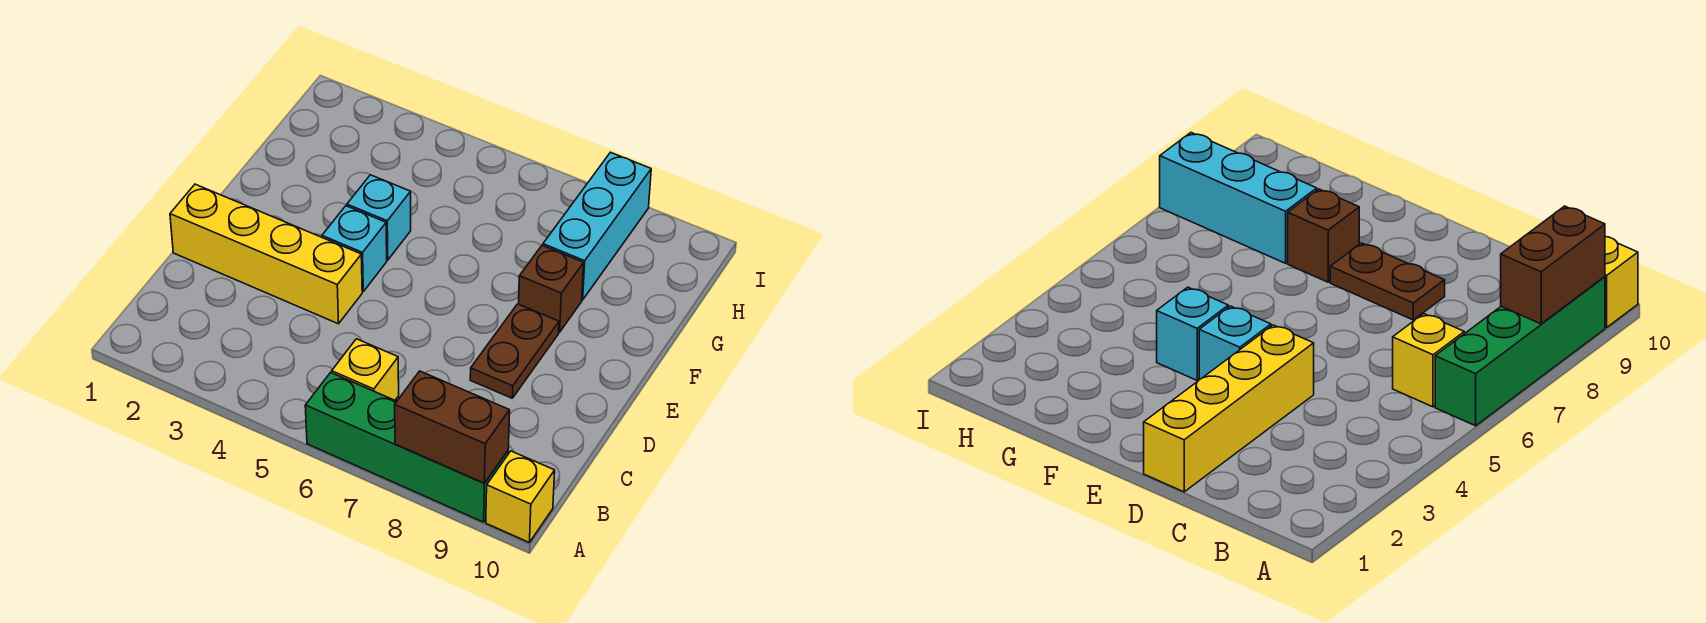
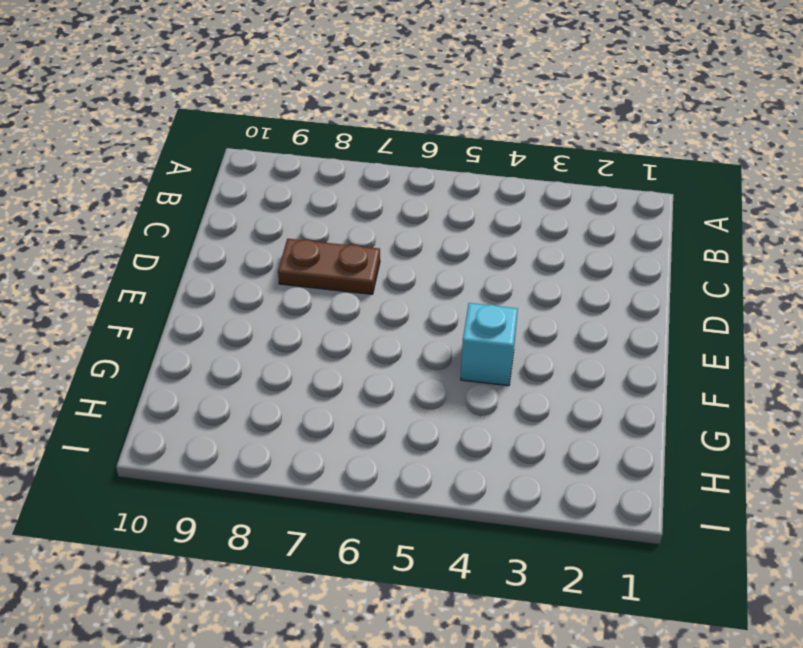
brown plate D7:D8 level 1 -> brown plate D8:E8 level 1
none -> green brick A6:A9 level 1
none -> yellow brick A10 level 1

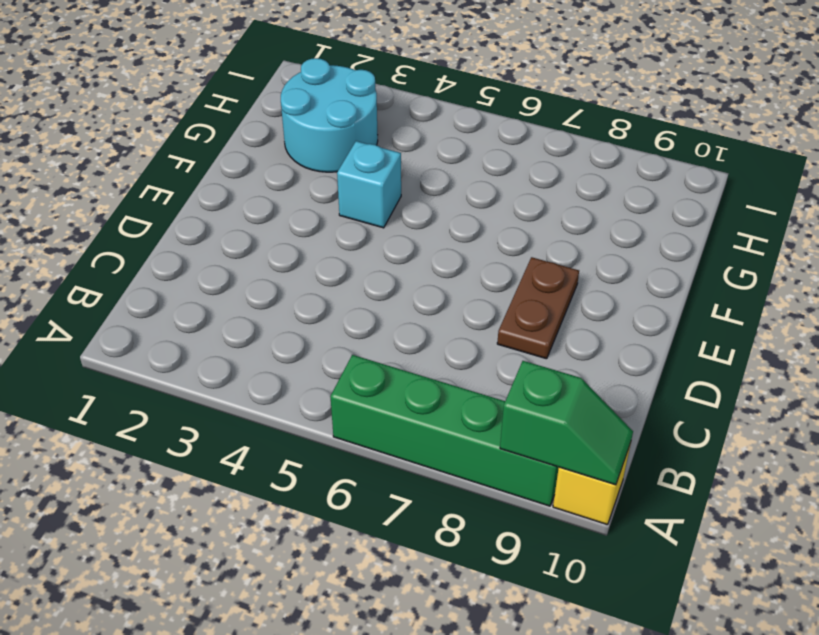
green slope A9:A10 level 2 top 9 -> brown brick A8:A9 level 2
cyan round brick G2:H3 level 1 -> none
none -> yellow brick B6 level 1
none -> yellow brick D1:D4 level 1

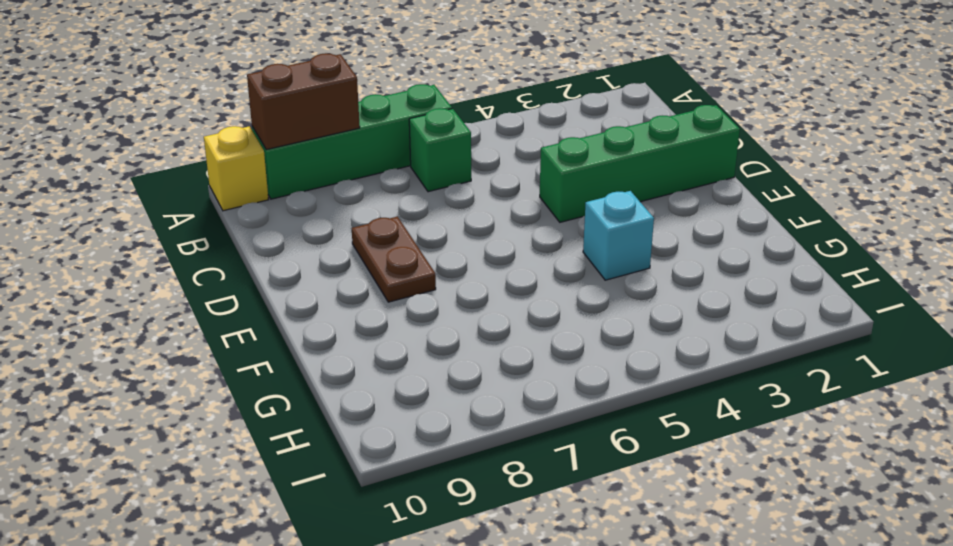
green brick B6 level 1 -> yellow brick B6 level 1
green brick D1:D4 level 1 -> yellow brick D1:D4 level 1
none -> cyan brick E4 level 1
none -> brown brick F8 level 1

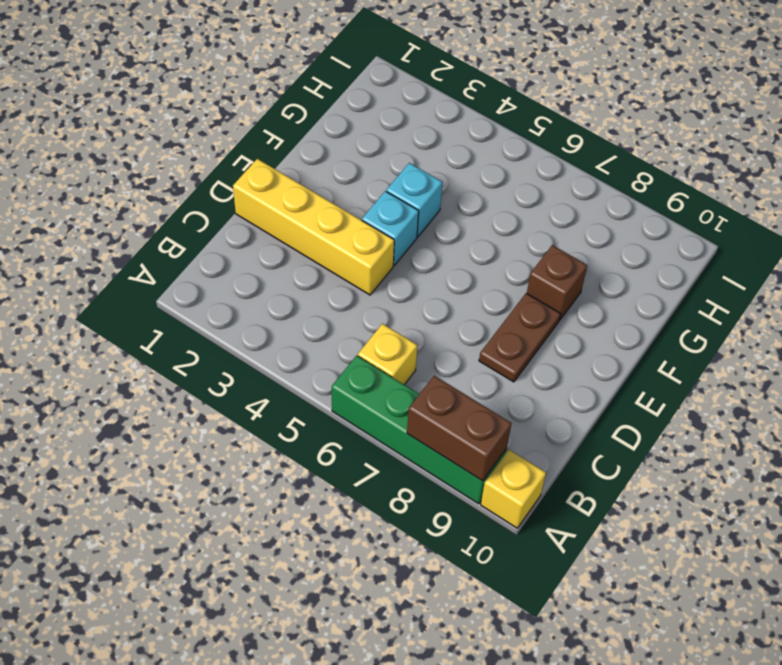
none -> cyan brick G8:I8 level 1

